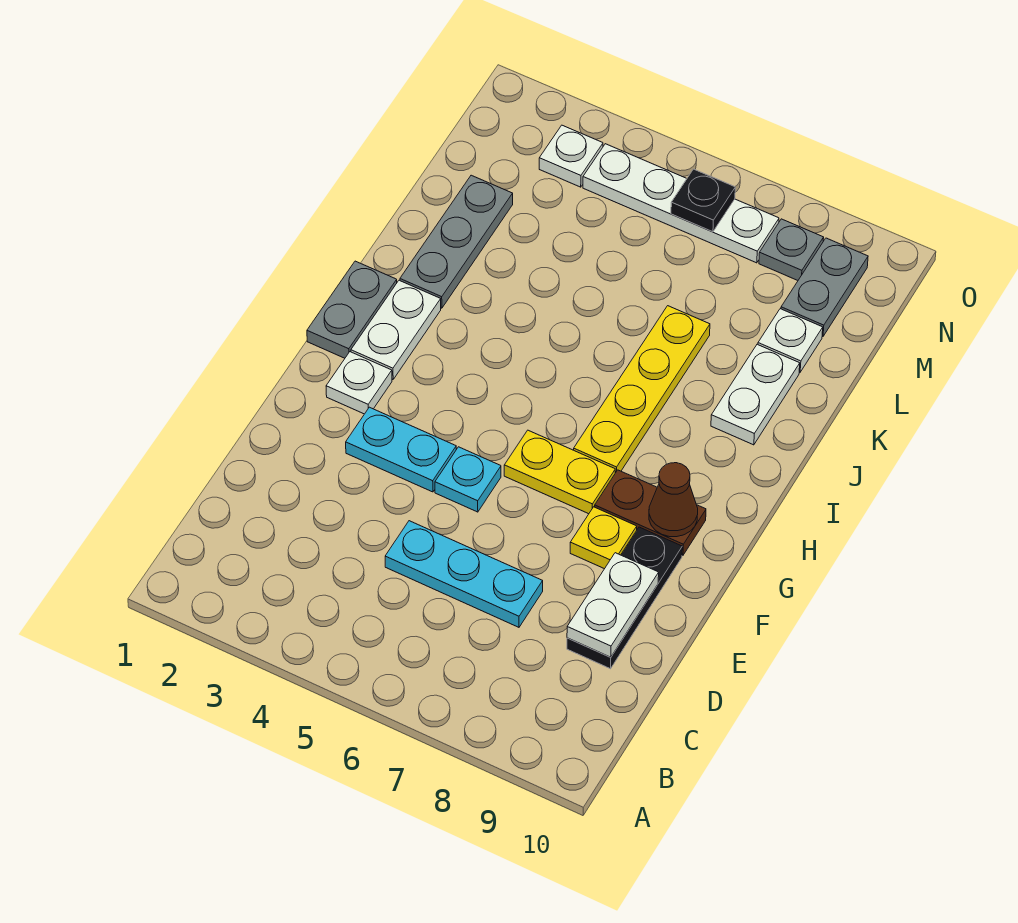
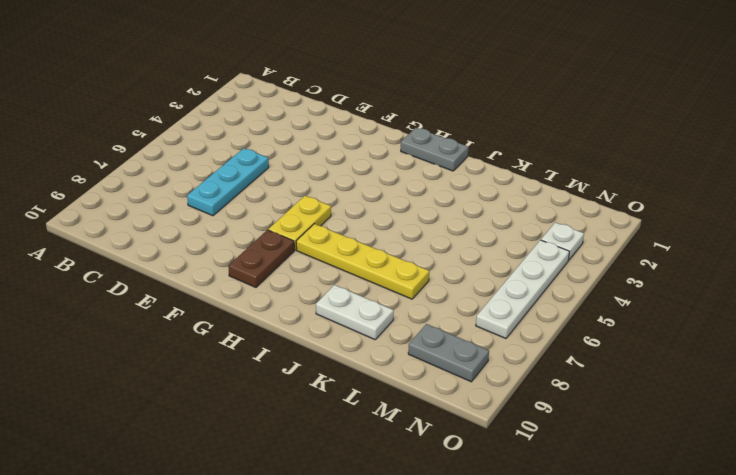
none -> black plate D9:F9 level 1
none -> cyan plate F3:F4 level 1
none -> cyan plate F5 level 1

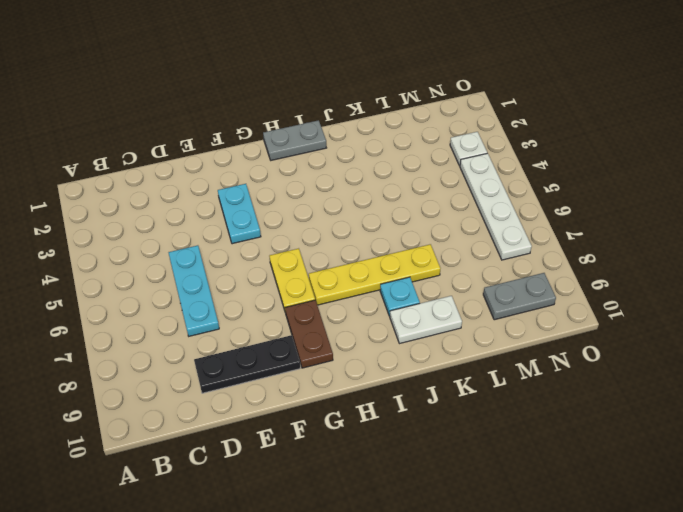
cyan plate J8 level 1 -> cyan plate F5 level 1
none -> yellow plate F8 level 1
none -> white plate G2 level 1
none -> white plate H2:I2 level 1

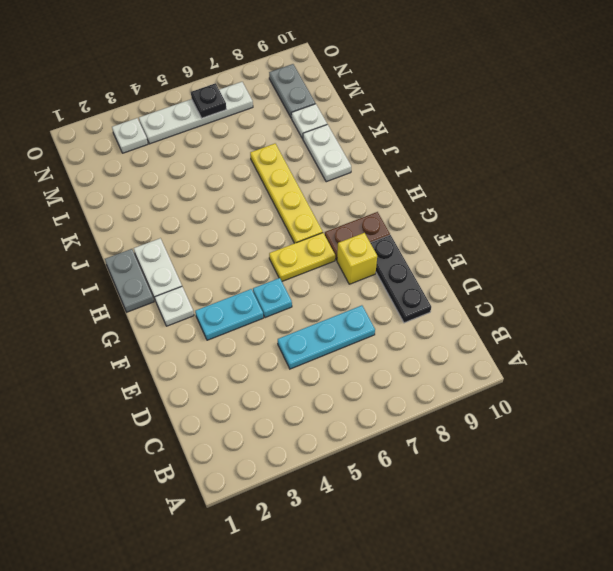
yellow brick F8 level 1 -> yellow plate F8 level 1
none -> grey plate J2:L2 level 1
none -> grey plate N8 level 1
none -> white plate D9:E9 level 2

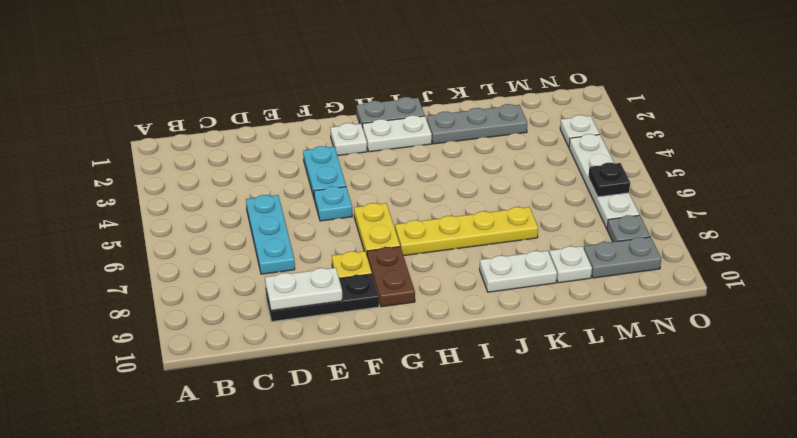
none -> brown cone G9 level 2

